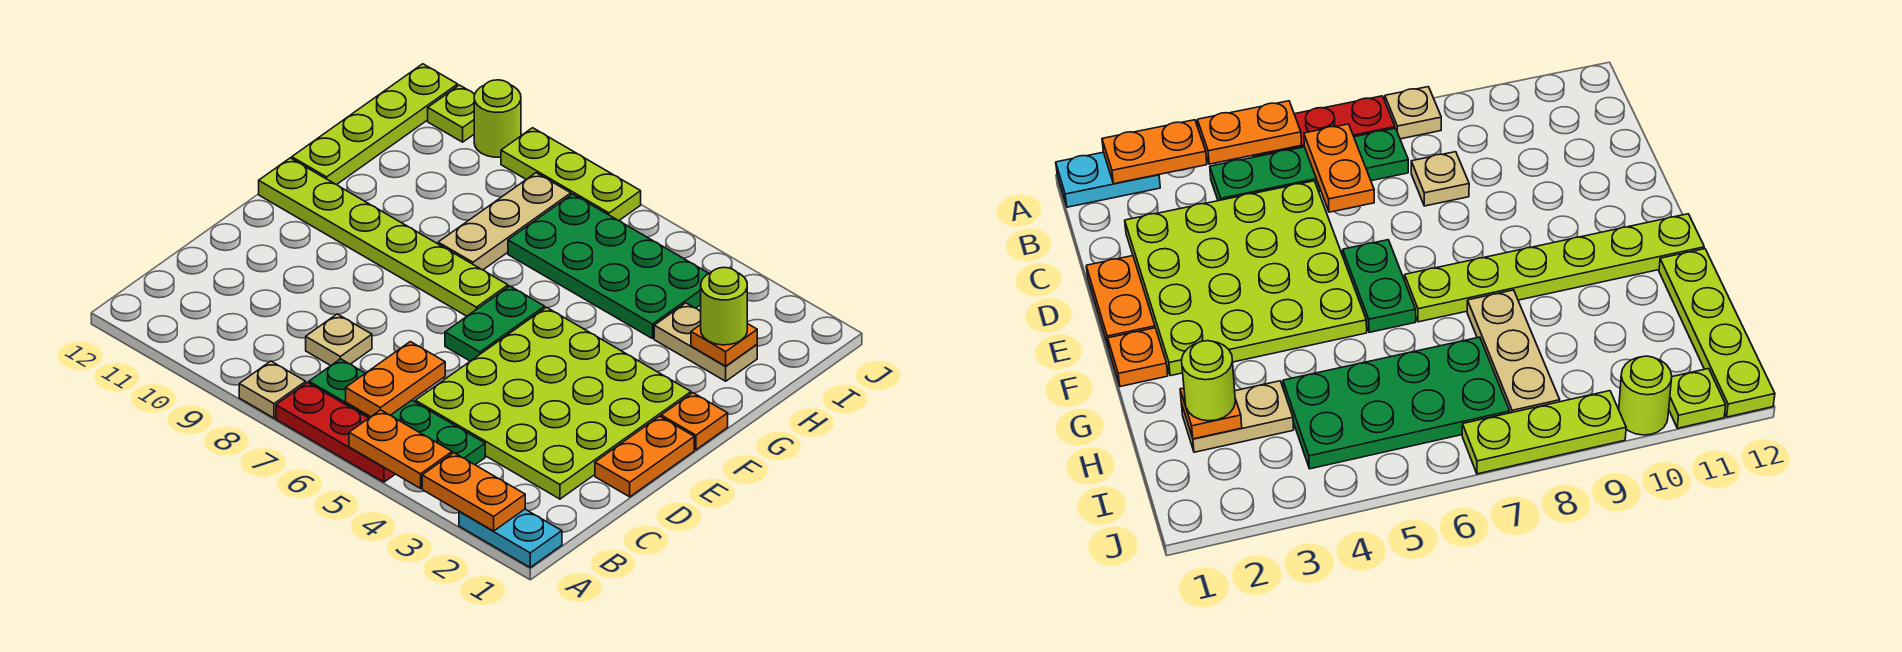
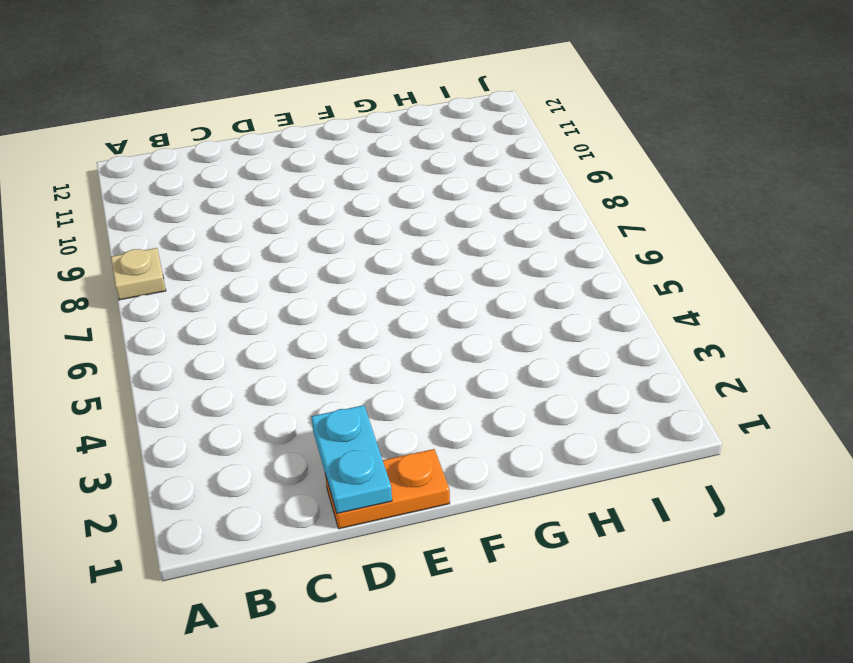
cyan plate D1:D2 level 2 -> cyan plate A1:A2 level 1
none -> red plate A5:A7 level 1
none -> green plate B4:B7 level 1
none -> lime plate C2:F5 level 1

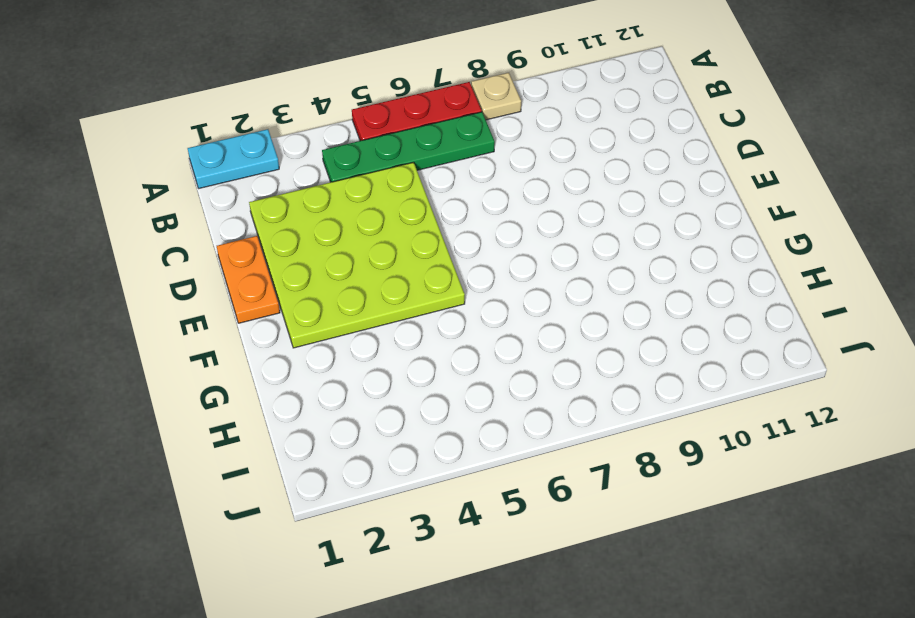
none -> tan plate C8 level 1
none -> green plate E6:F6 level 1
none -> orange plate F1 level 1

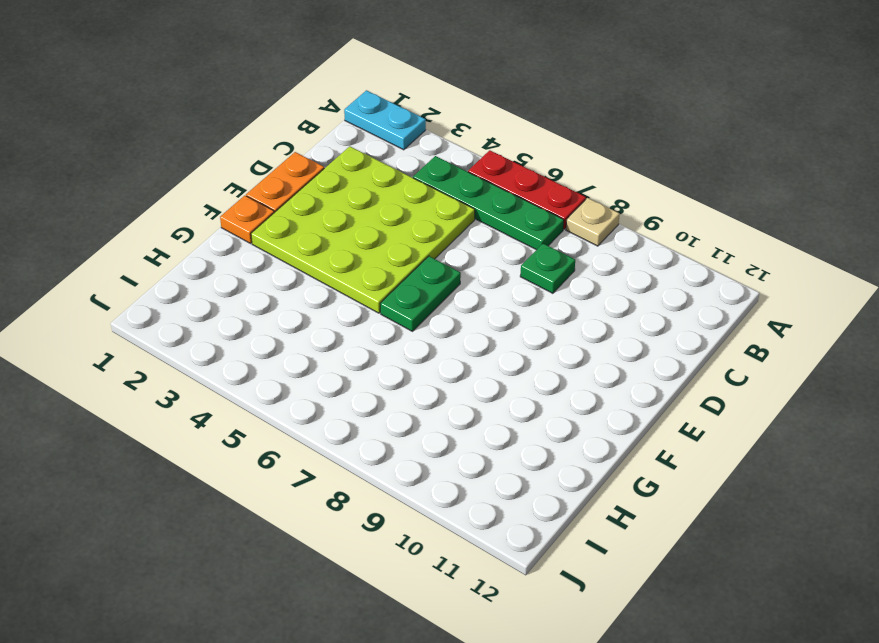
green plate C8 level 1 -> tan plate C8 level 1
none -> lime plate F7:F12 level 1
none -> tan plate G8:I8 level 1
none -> lime plate G12:J12 level 1

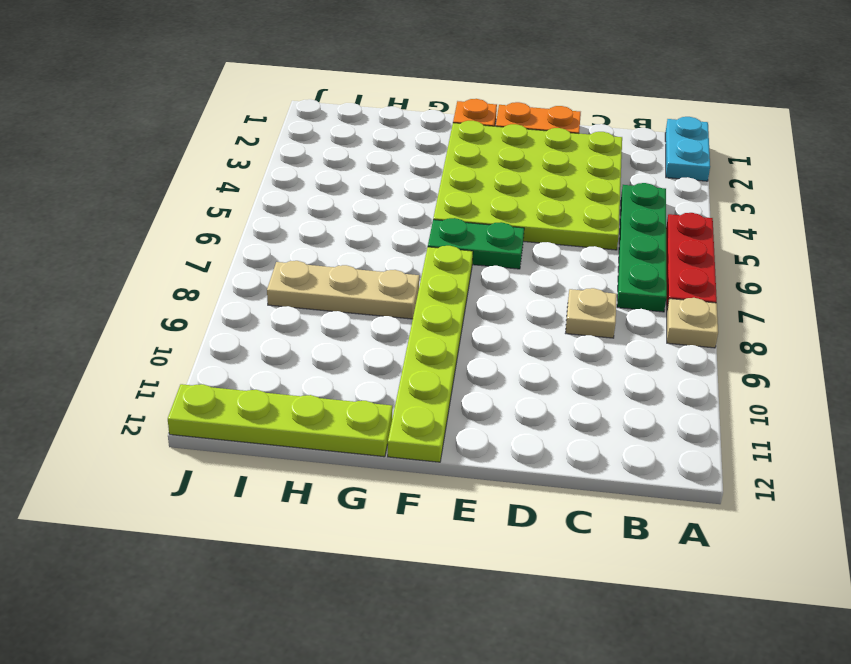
none -> tan plate H2:H3 level 1
none -> green plate H4:I7 level 1
none -> lime plate J7:J9 level 1

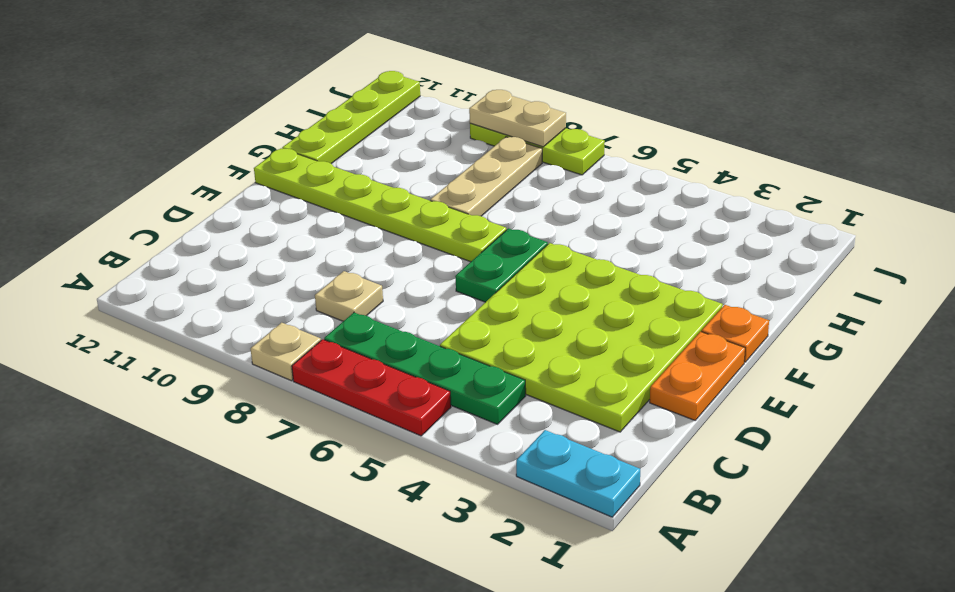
tan plate J8:J9 level 2 -> tan plate H2:H3 level 1
none -> green plate H4:I7 level 1
none -> lime round brick J10 level 1
none -> lime plate J11 level 1

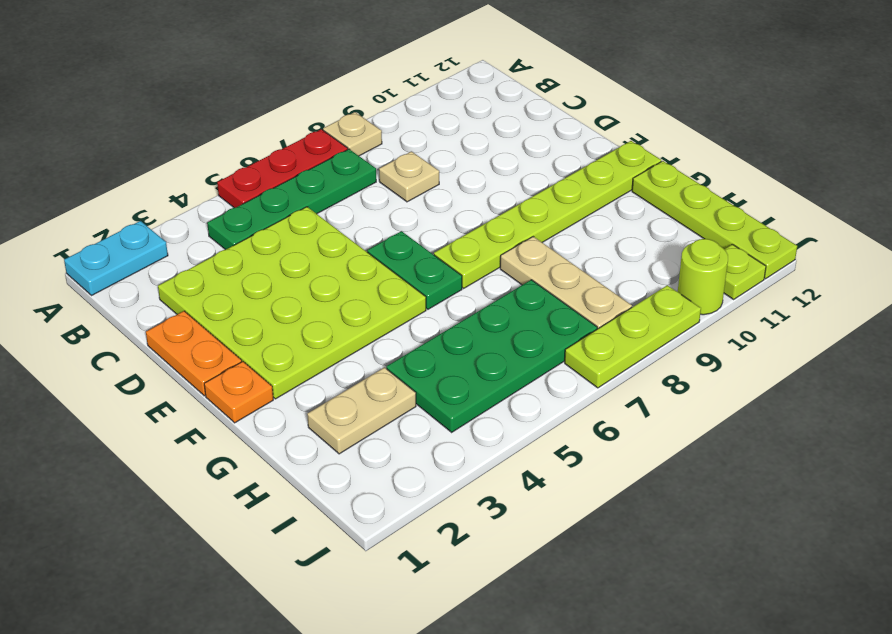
none -> orange plate A2:A3 level 2
none -> orange plate A4:A5 level 2
none -> orange plate B6:C6 level 2

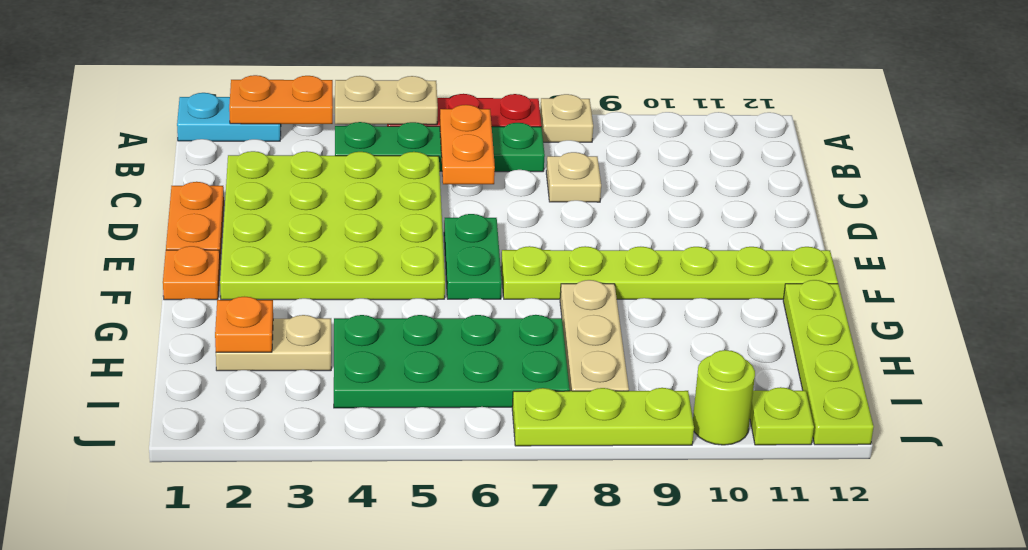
tan plate A4:A5 level 2 -> orange plate A4:A5 level 2
none -> lime round brick H2 level 3

